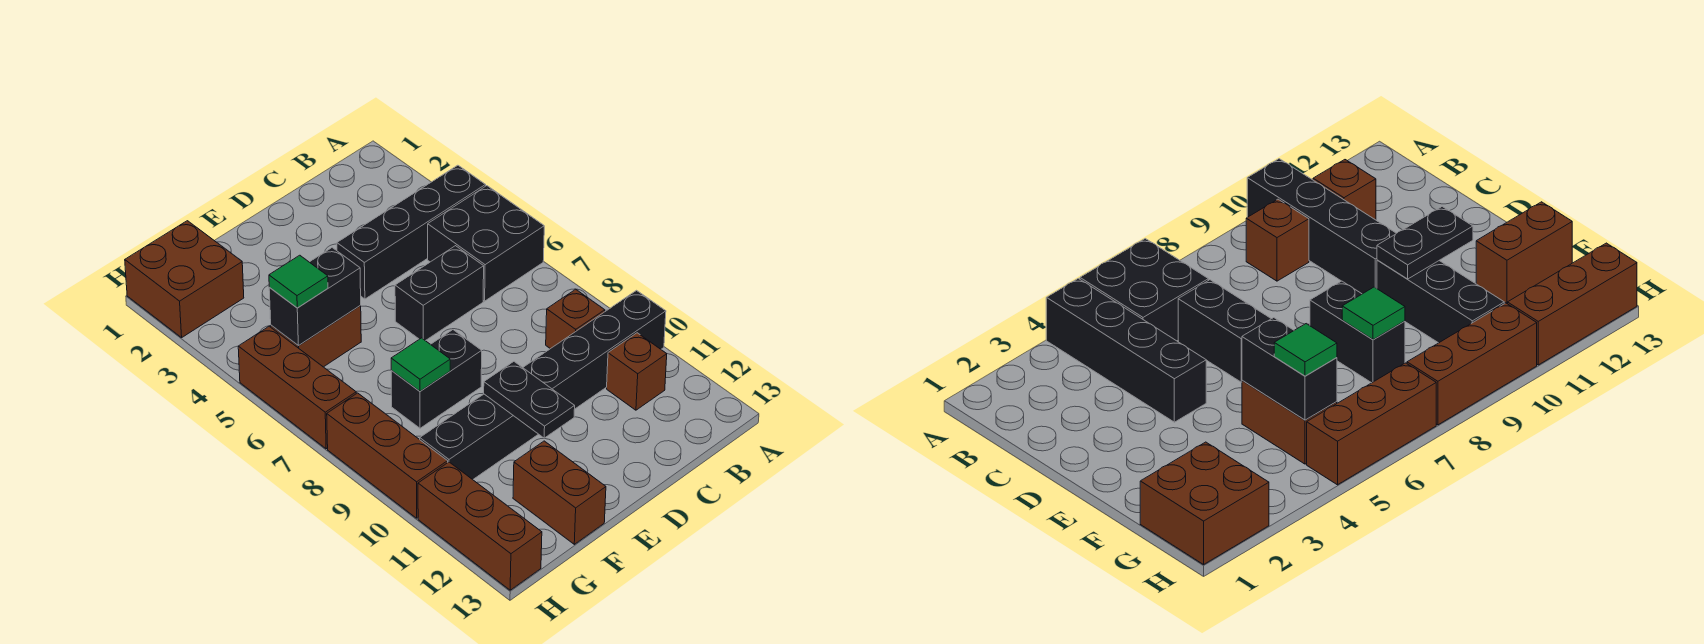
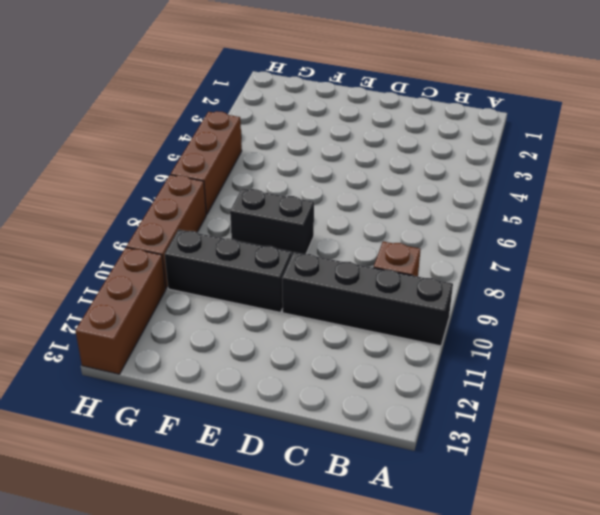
none -> black brick A4:D4 level 1
none -> black brick A5:B6 level 1
none -> brown brick B11 level 1

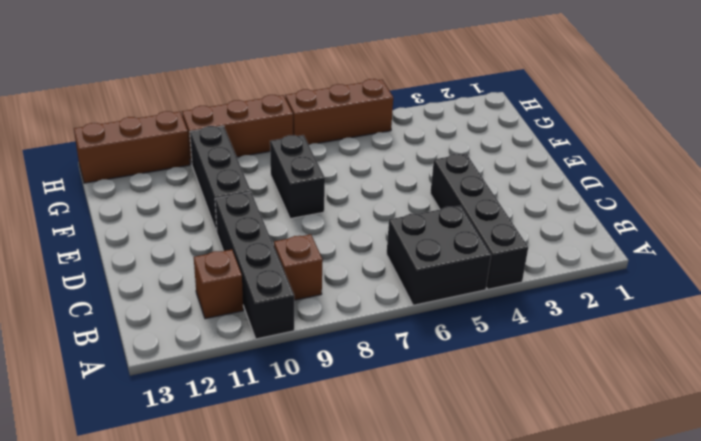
none -> black brick C6:D6 level 1
none -> brown brick F5:G5 level 1
none -> brown brick F12:F13 level 1

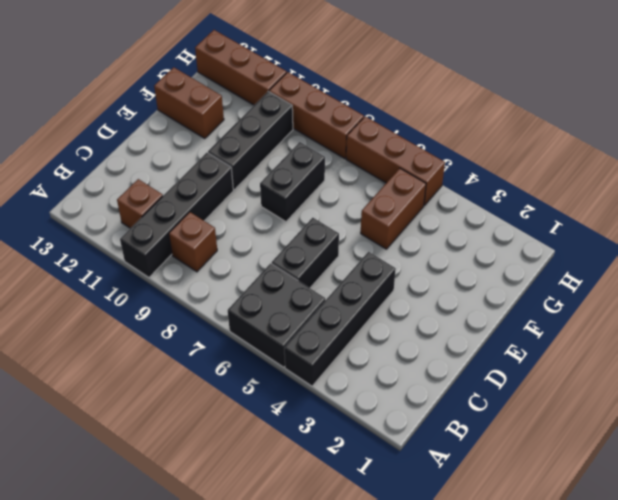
none -> brown brick G1:H2 level 1
none -> black plate E10:E11 level 2
none -> black brick F5:G5 level 2

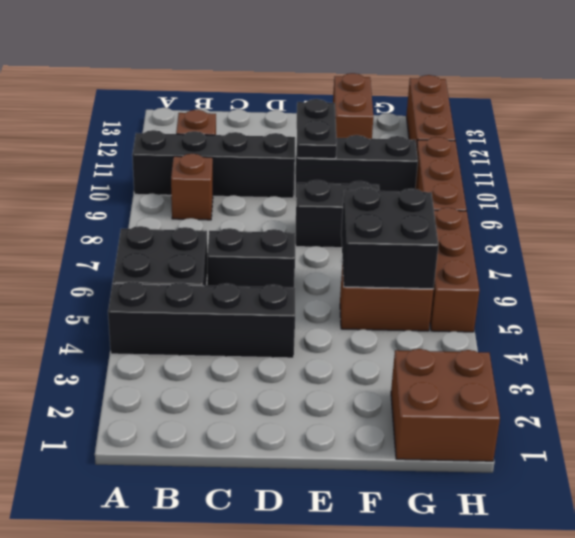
black brick F5:G6 level 2 -> black brick F5:G5 level 2
none -> green tile F8 level 2
none -> green tile G5 level 3

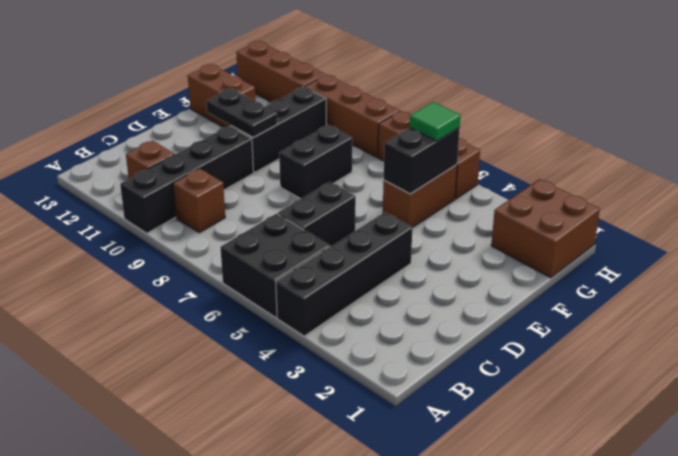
none -> green tile F8 level 2

